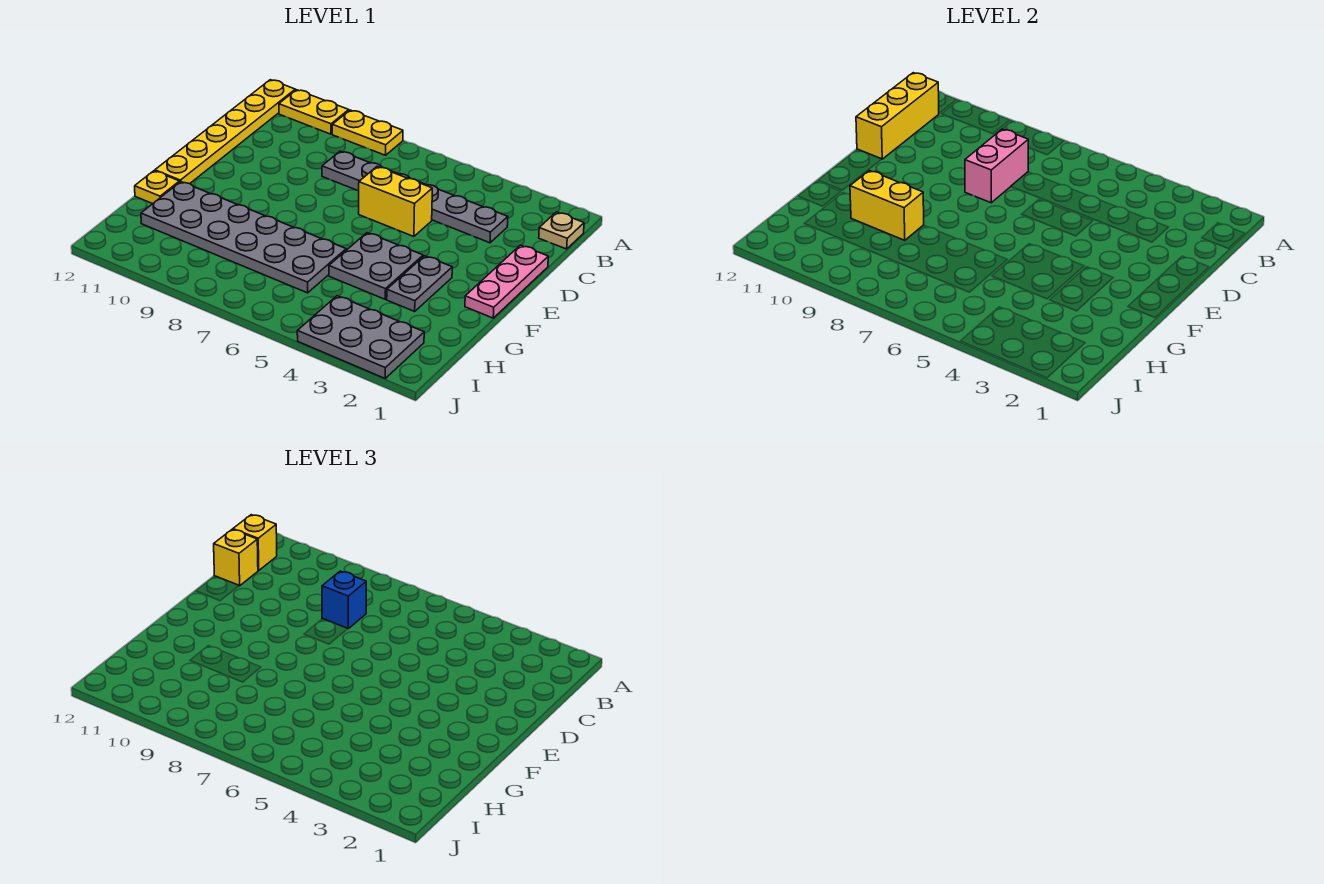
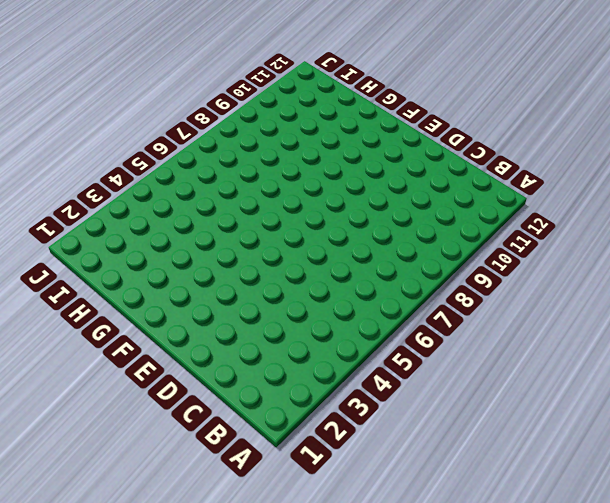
none -> yellow plate A8:A9 level 1
none -> yellow plate A10:A11 level 1
none -> yellow plate A12:F12 level 1

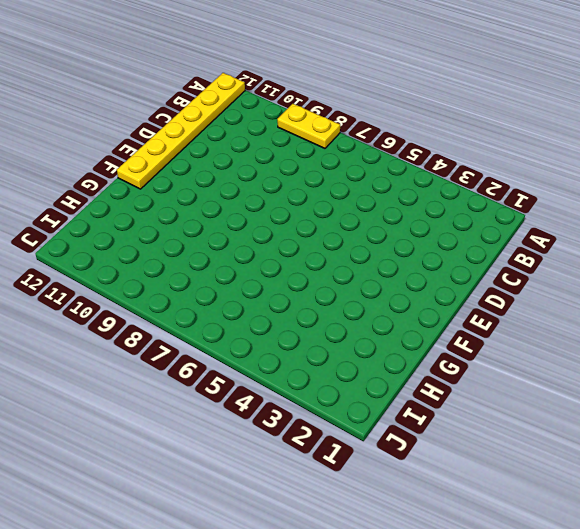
none -> yellow plate A10:A11 level 1
none -> tan plate B1 level 1
none -> grey plate C3:C8 level 1

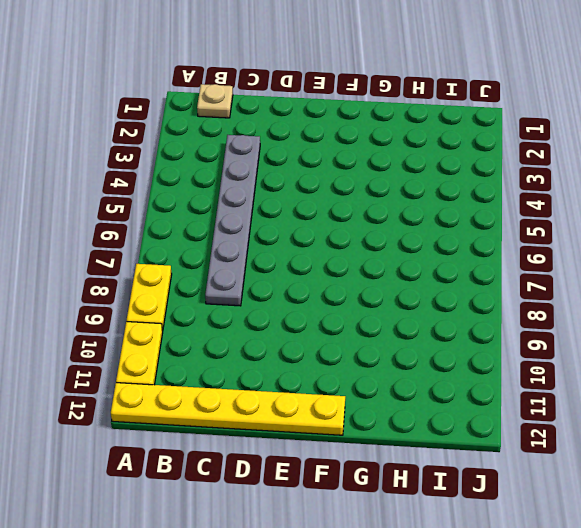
none -> pink plate D1:F1 level 1
none -> yellow brick D5:D6 level 1
none -> grey plate F3:G3 level 1

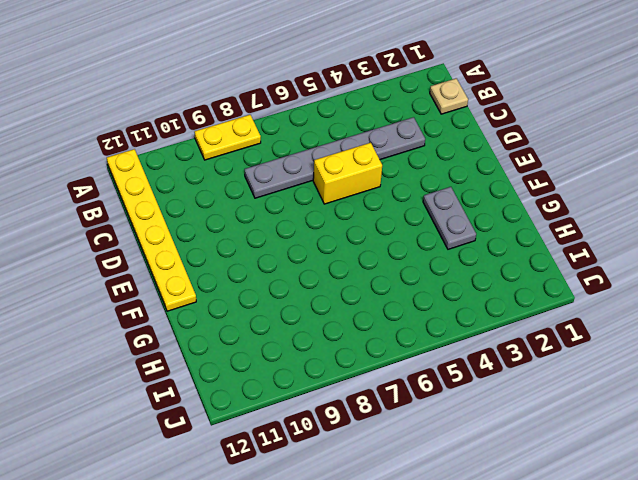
none -> yellow plate A10:A11 level 1
none -> pink plate D1:F1 level 1
none -> grey plate F4:G5 level 1

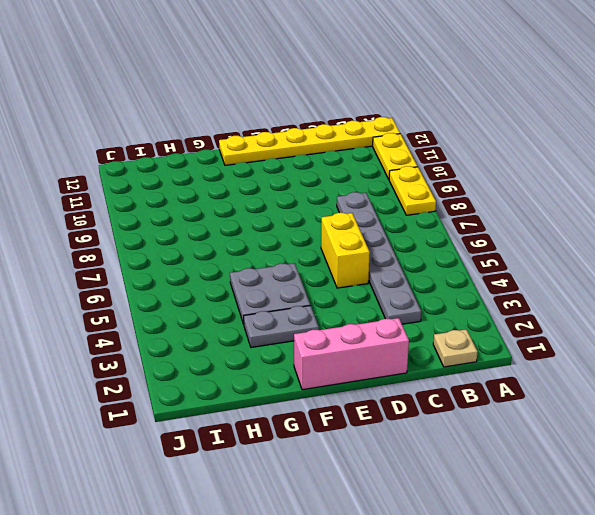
pink brick D1:F1 level 1 -> pink plate D1:F1 level 1
none -> grey plate G6:H11 level 1
none -> yellow plate G12 level 1
none -> grey plate I2:J4 level 1

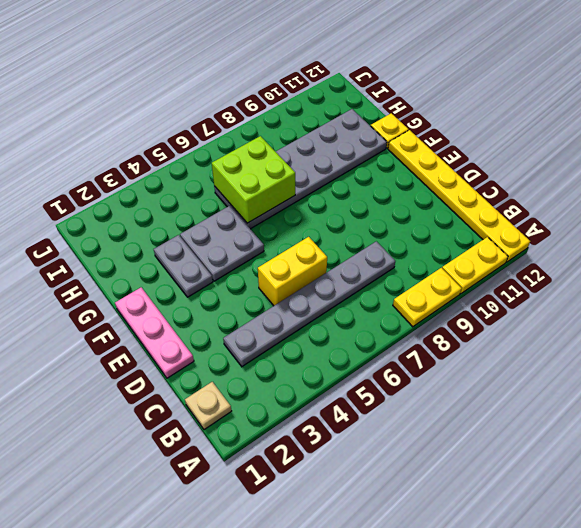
lime brick G6:H7 level 2 -> none
none -> grey plate I2:J4 level 1
none -> yellow brick B12:D12 level 2
none -> pink brick C8:D8 level 2

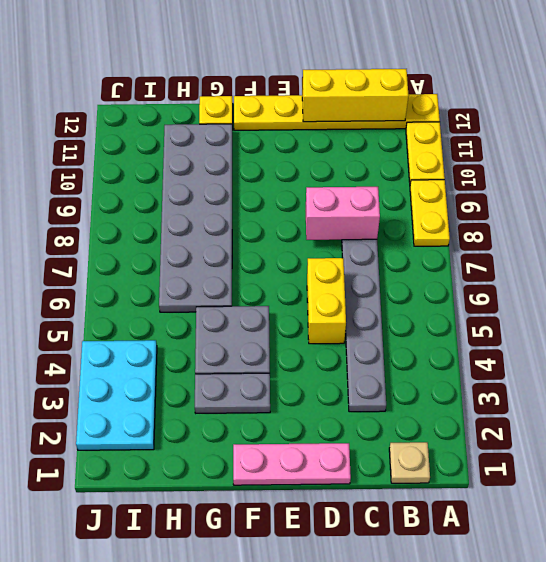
cyan plate I2:J4 level 1 -> grey plate I2:J4 level 1
none -> yellow brick G9:G10 level 2
none -> yellow brick B12 level 3
none -> blue brick C8 level 3

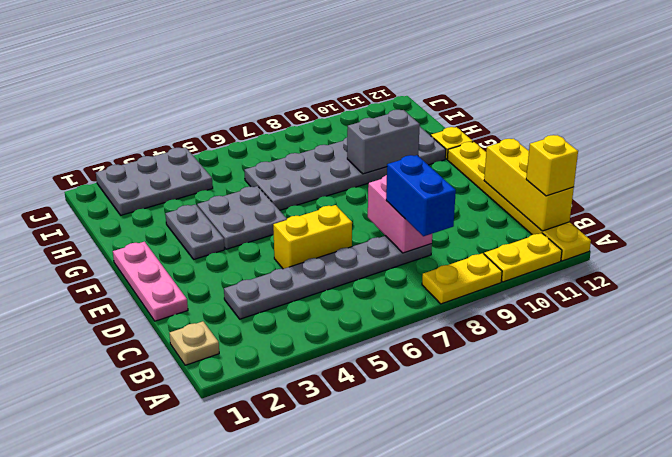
blue brick B8:C8 level 3 -> blue brick C8 level 3
grey brick G9:G10 level 2 -> yellow brick G9:G10 level 2
none -> yellow brick C12 level 3

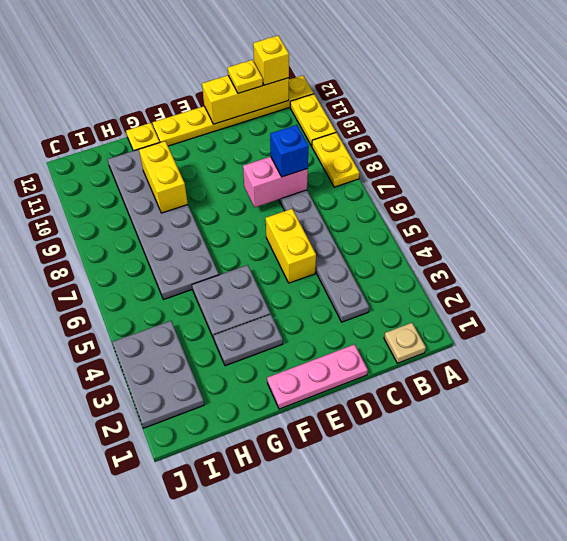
yellow plate C12 level 3 -> yellow brick C12 level 3

